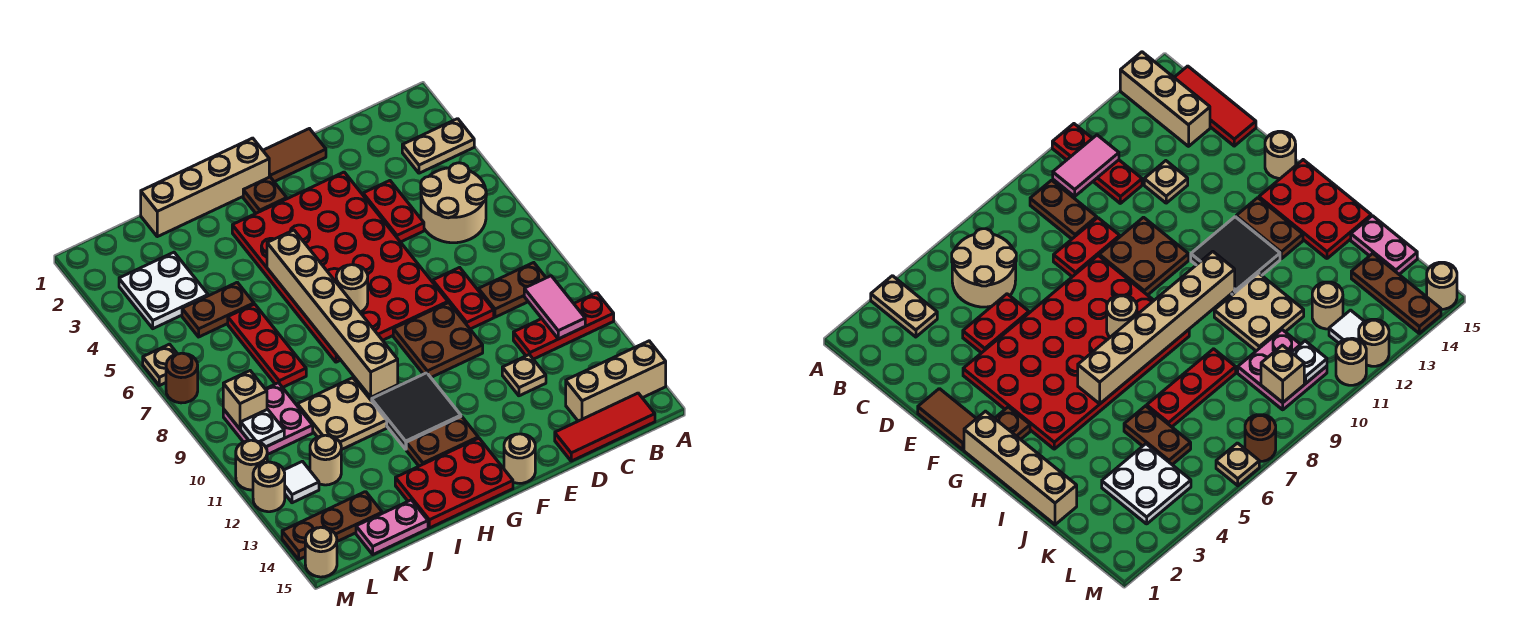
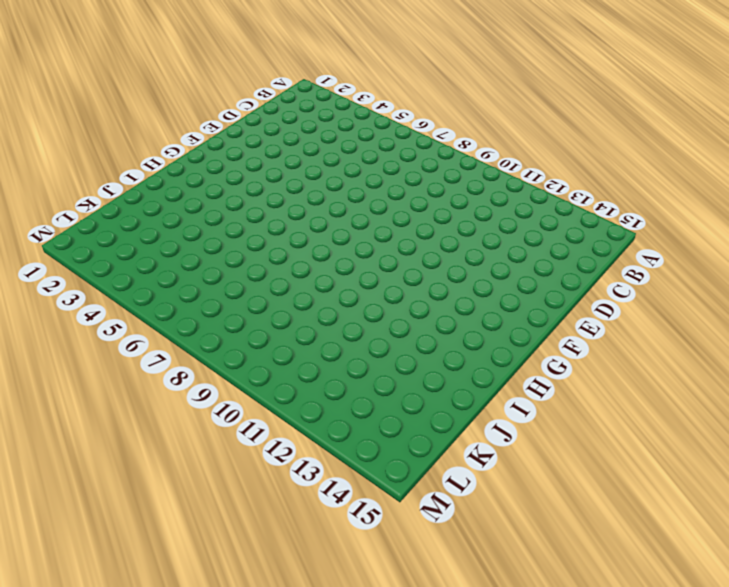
none -> tan plate A3:B3 level 1
none -> red plate A11:C11 level 1
none -> tan brick A14:C14 level 1
none -> tan round brick B5:C6 level 1

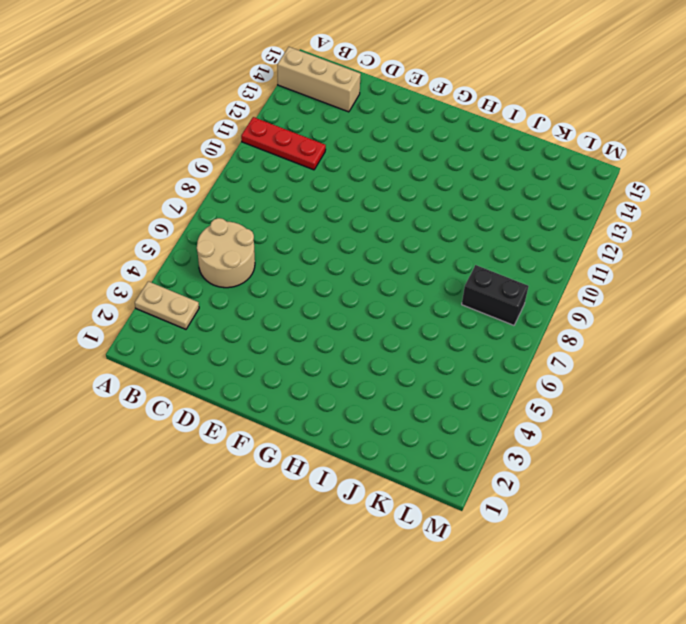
black brick K8:L8 level 1 -> none
none -> brown plate B9:C9 level 1
none -> red tile B15:D15 level 1
none -> red plate D4:D5 level 1
none -> red plate D8:D9 level 1

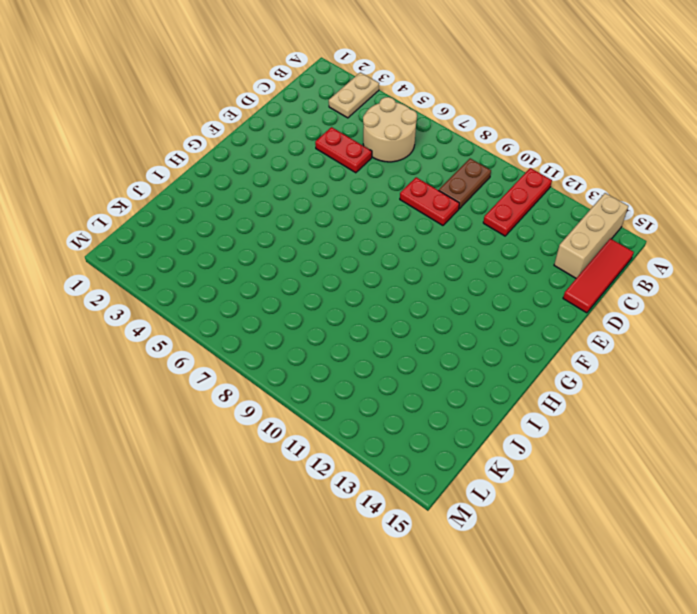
none -> tan plate D12 level 1
none -> brown tile E1:F1 level 1
none -> red plate E3:H8 level 1
none -> brown plate E9:F10 level 1

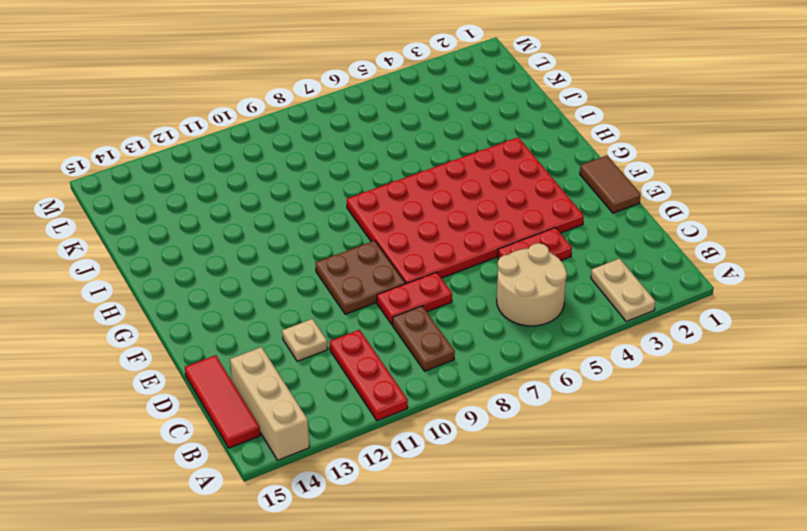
none -> tan round brick F15 level 1
none -> tan brick G1:J1 level 1
none -> brown plate G2 level 1
none -> black tile G11:H12 level 1

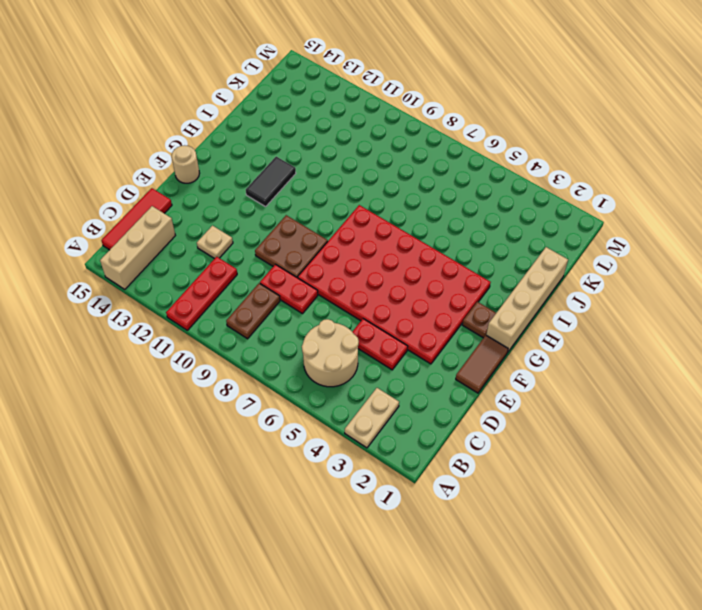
black tile G12:H12 level 1 -> black tile G11:H12 level 1
none -> brown plate G13:H13 level 1
none -> red plate G14:I15 level 1
none -> tan plate I10:J11 level 1
none -> brown plate J5:K5 level 1

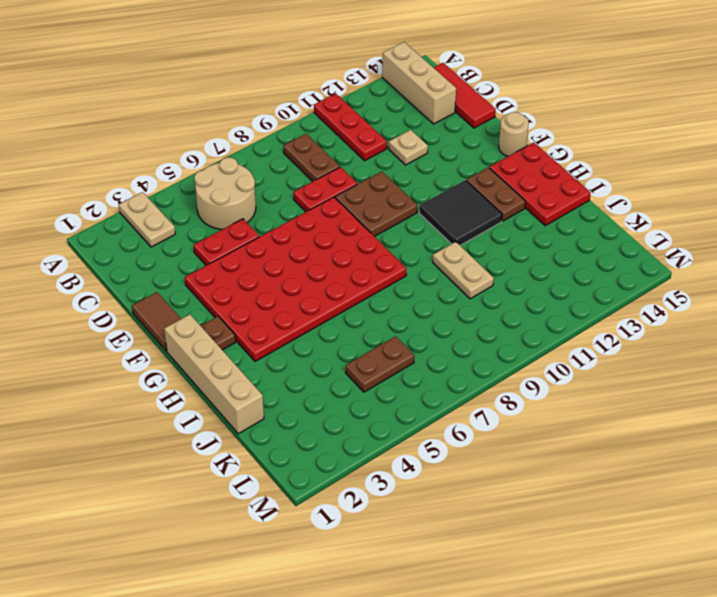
tan plate I10:J10 level 1 -> tan plate I10:J11 level 1
brown plate K5:K6 level 1 -> brown plate J5:K5 level 1
none -> red plate J6:J8 level 1
none -> pink plate J15:K15 level 1
none -> white plate K3:L4 level 1
none -> pink plate K9:L10 level 1

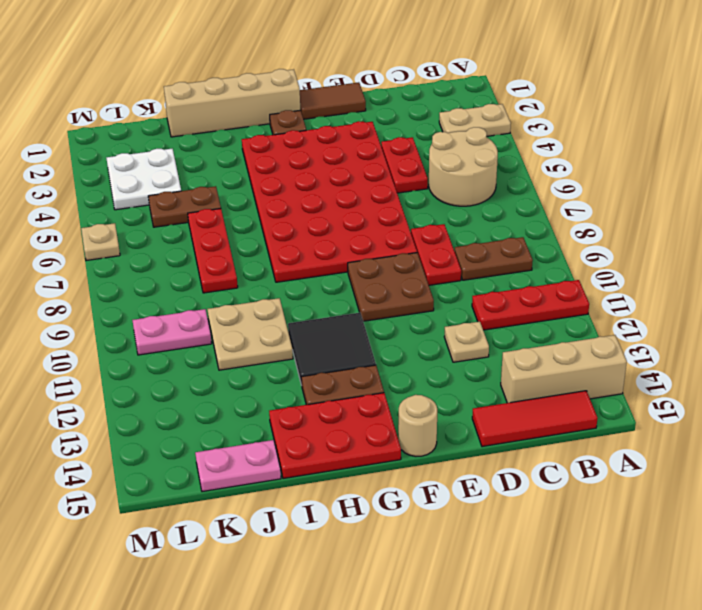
pink plate K10:L10 level 1 -> pink plate K9:L10 level 1
none -> tan round brick K12 level 1
none -> brown plate K14:M14 level 1
none -> white tile L12 level 1
none -> brown round brick M7 level 1

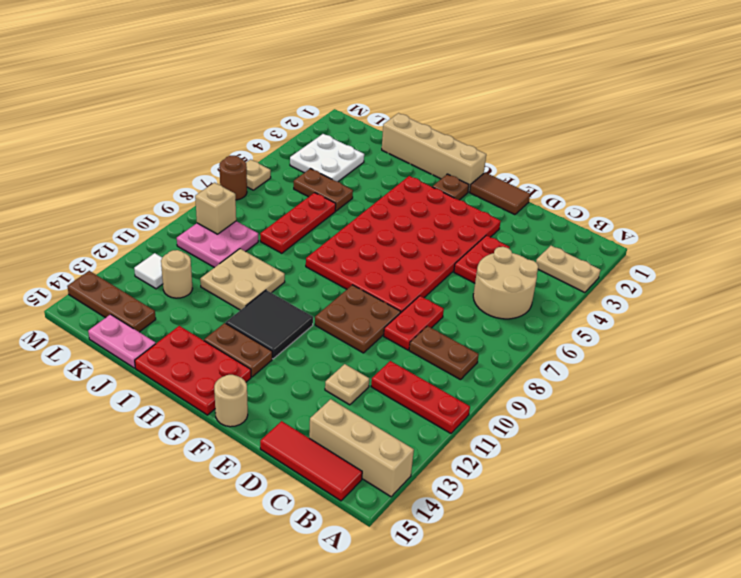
none -> tan round brick M11 level 1
none -> tan round brick M12 level 1
none -> tan round brick M15 level 1
none -> pink tile B10:B11 level 2

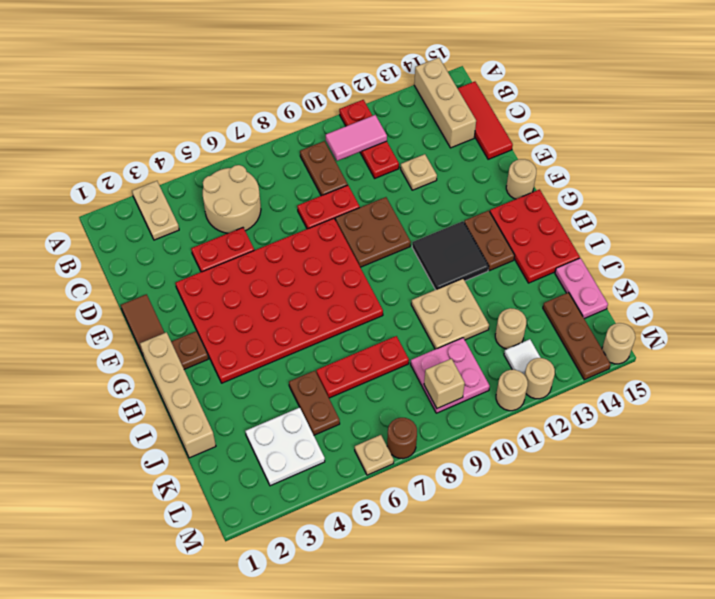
none -> tan round brick G7 level 2
none -> tan brick H5:H10 level 2
none -> white plate L10 level 2

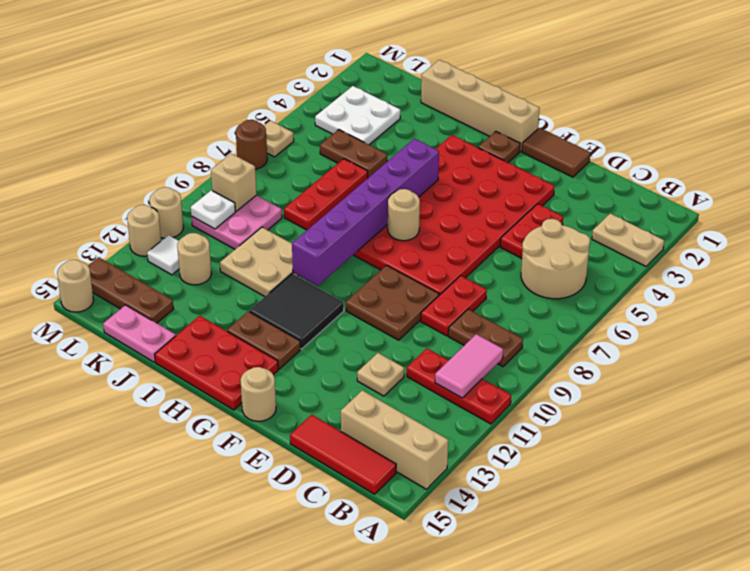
purple brick H5:H10 level 2 -> tan brick H5:H10 level 2

